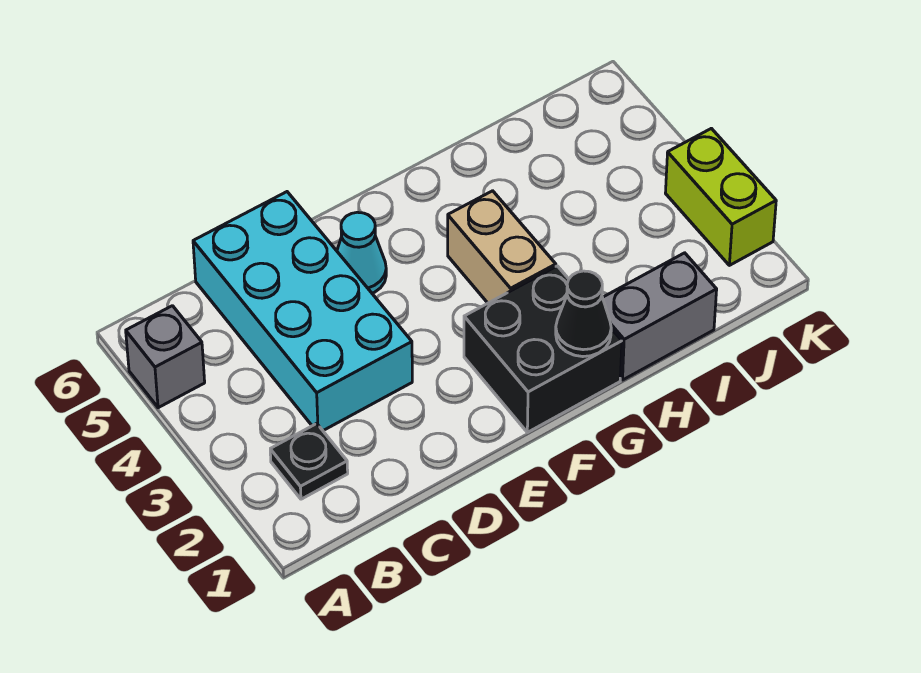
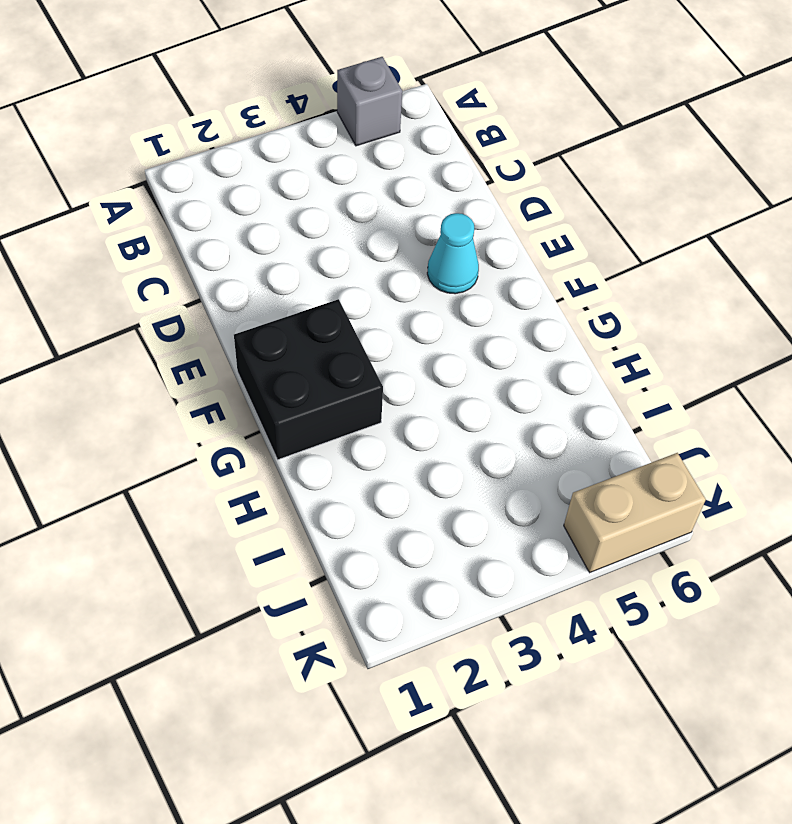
tan brick K5:K6 level 1 -> tan brick G3:G4 level 1
none -> black plate B2 level 1
none -> cyan brick C3:D6 level 1

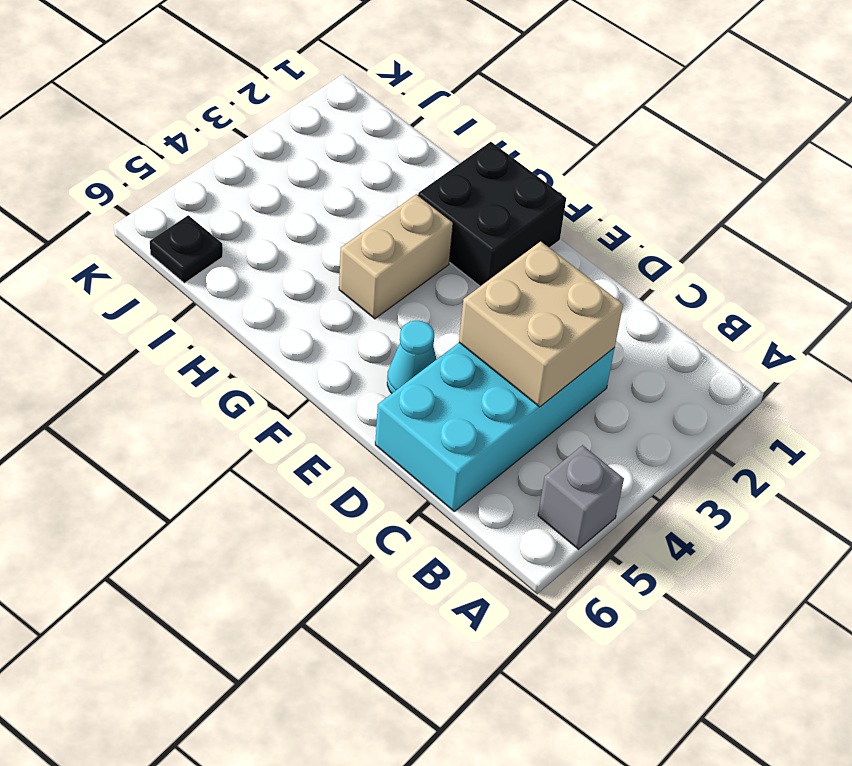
tan brick C3:D4 level 2 -> none
black plate J6 level 1 -> black plate B2 level 1
none -> grey brick H1:I1 level 1
none -> lime brick K2:K3 level 1

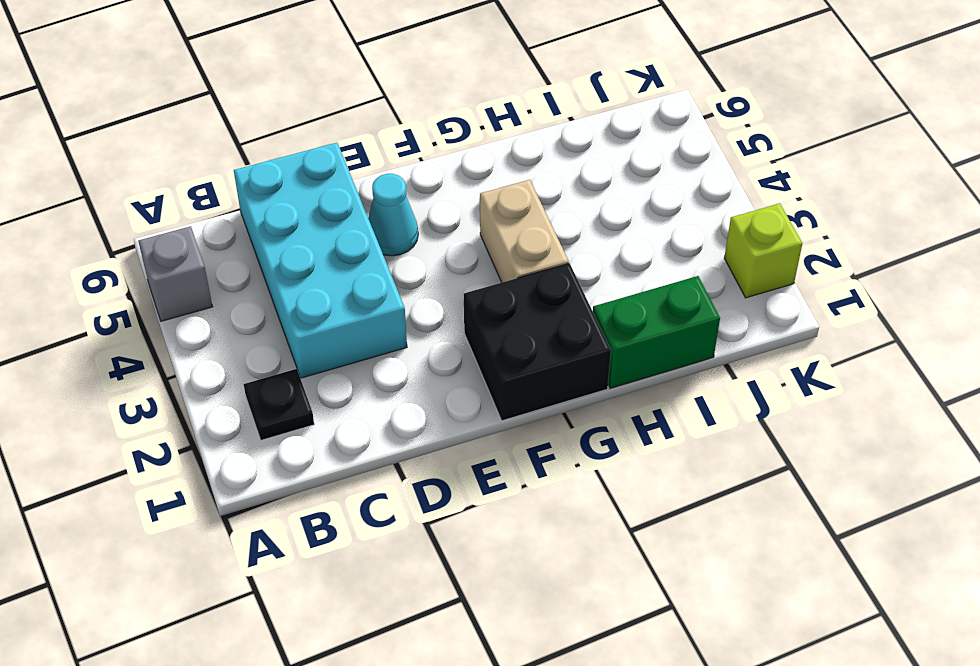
green brick H1:I1 level 1 -> grey brick H1:I1 level 1
lime brick K2 level 1 -> lime brick K2:K3 level 1
none -> black cone G1 level 2

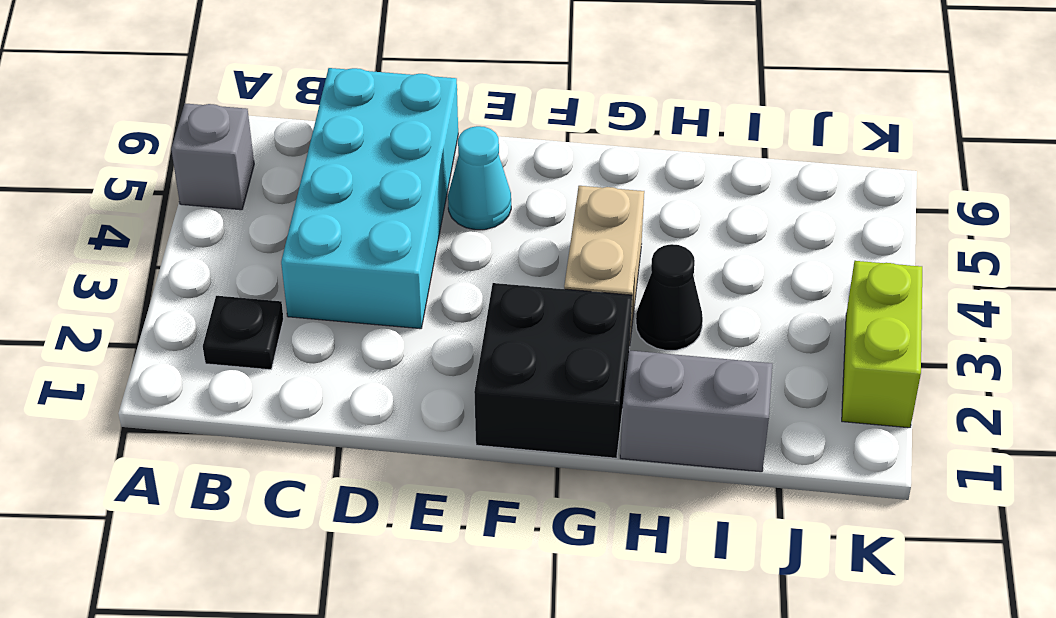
black cone H3 level 1 -> black cone G1 level 2

